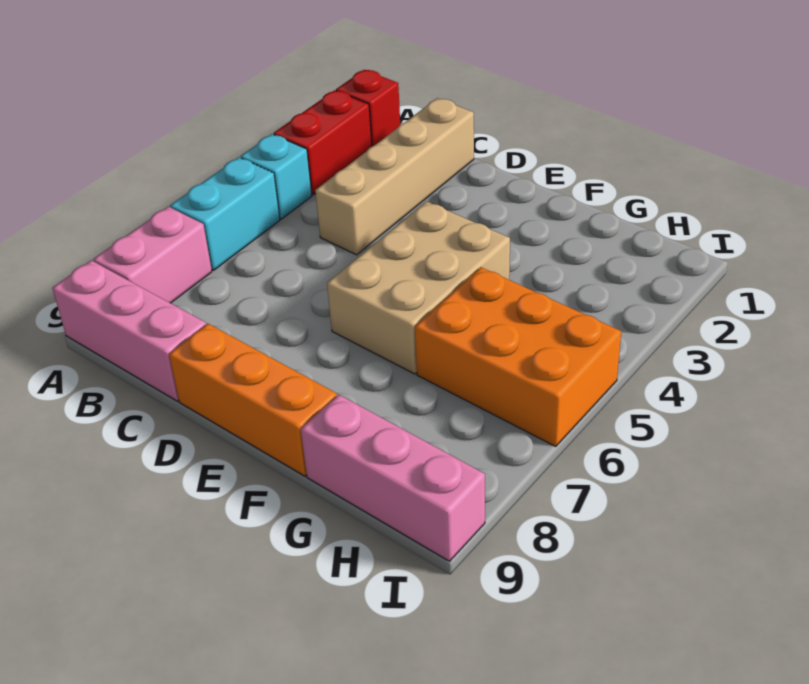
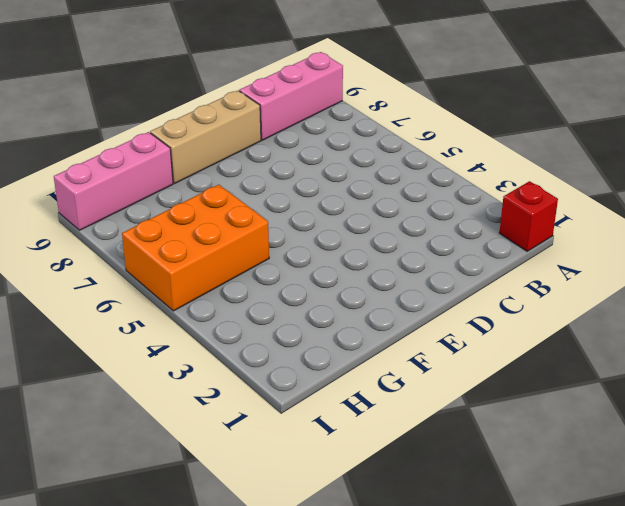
tan brick D9:F9 level 1 -> orange brick D9:F9 level 1
none -> red brick A2:A3 level 1
none -> cyan brick A4 level 1

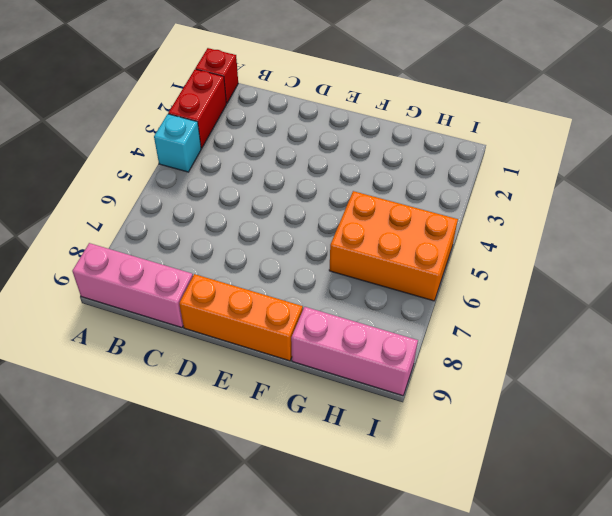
none -> cyan brick A5:A6 level 1
none -> pink brick A7:A8 level 1

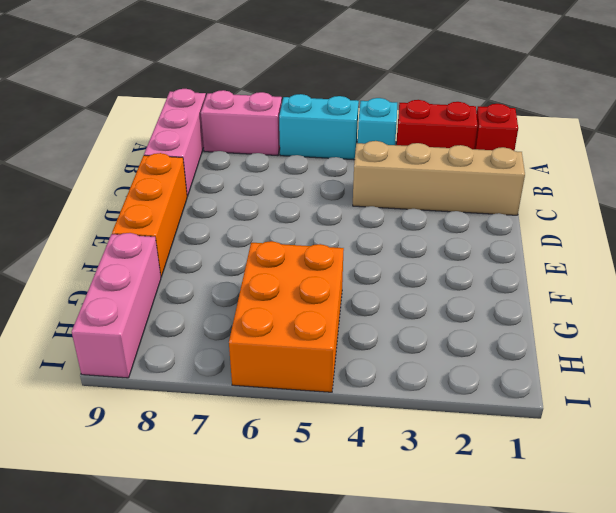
none -> tan brick E4:F6 level 1

